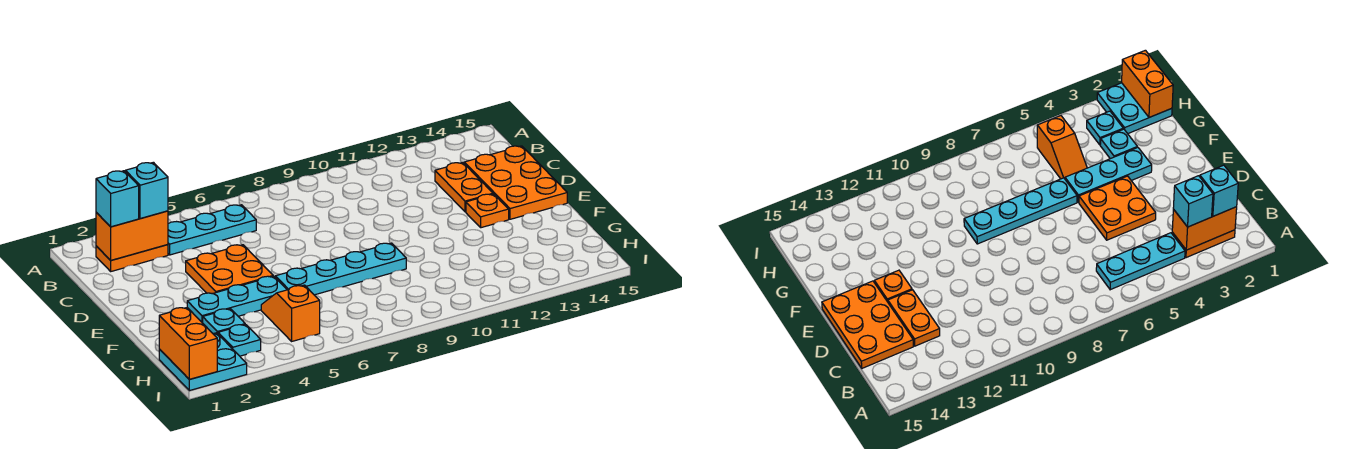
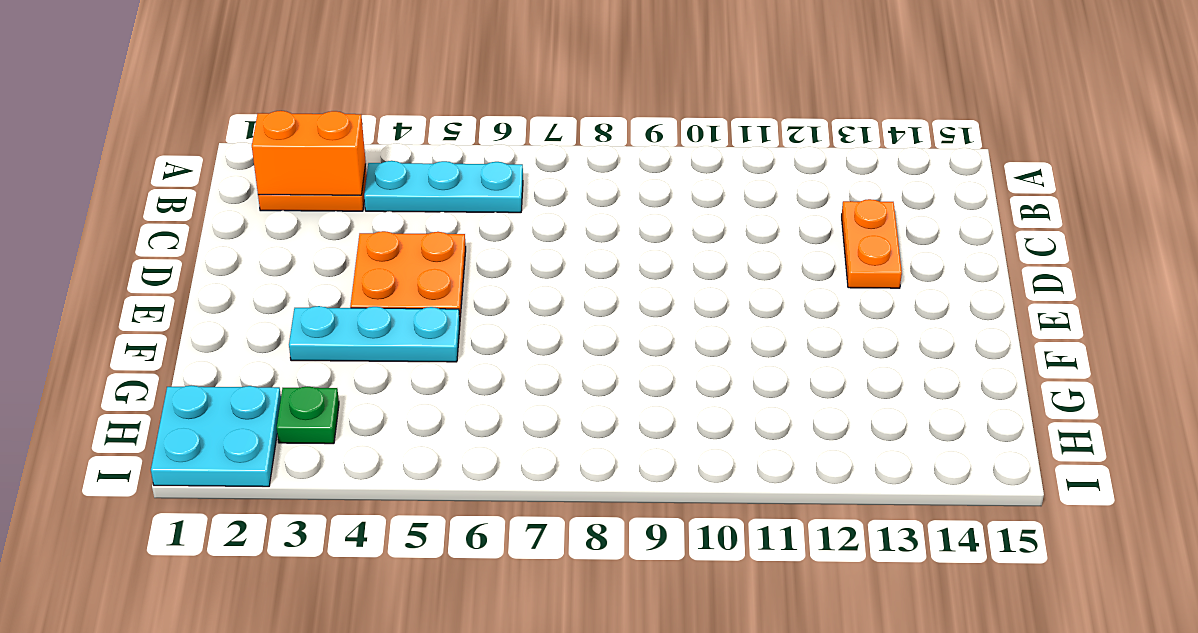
green plate H3 level 1 -> cyan plate H3 level 1
none -> orange plate C14:E15 level 1
none -> orange plate E13 level 1
none -> cyan plate F6:F9 level 1

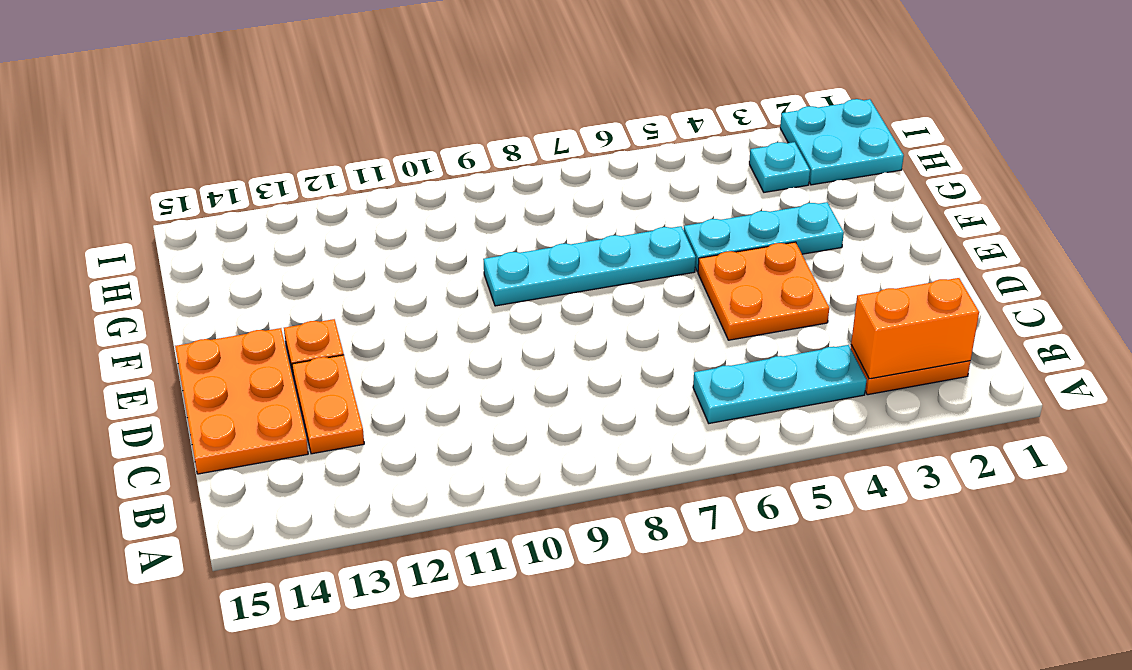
none -> cyan plate G3 level 1
none -> orange slope G5:H5 level 1 top H
none -> orange brick H1:I1 level 2

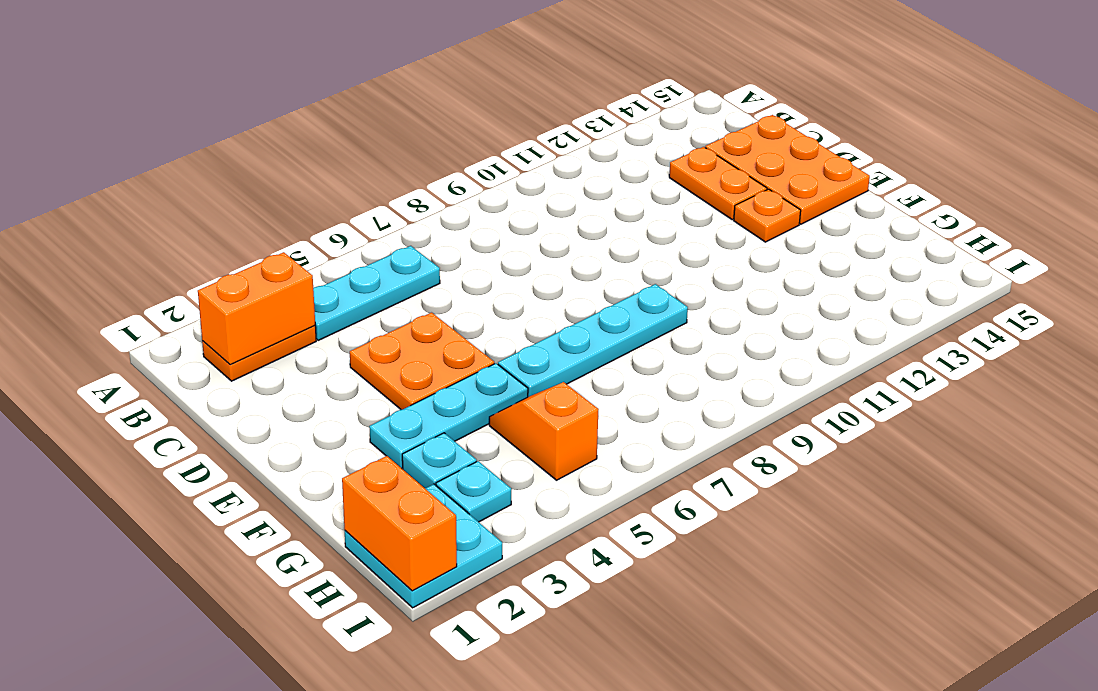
none -> cyan brick B2 level 3
none -> cyan brick B3 level 3

